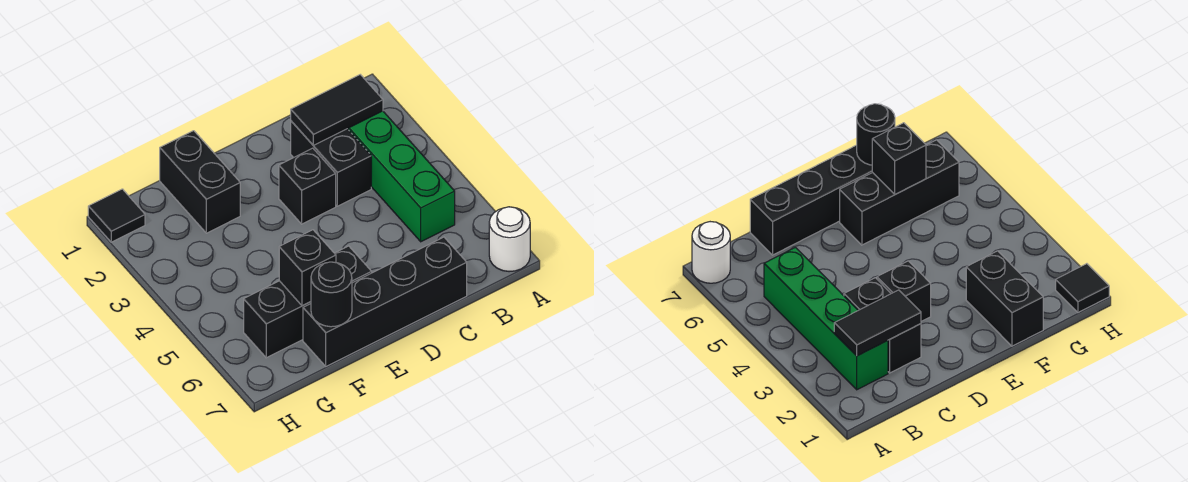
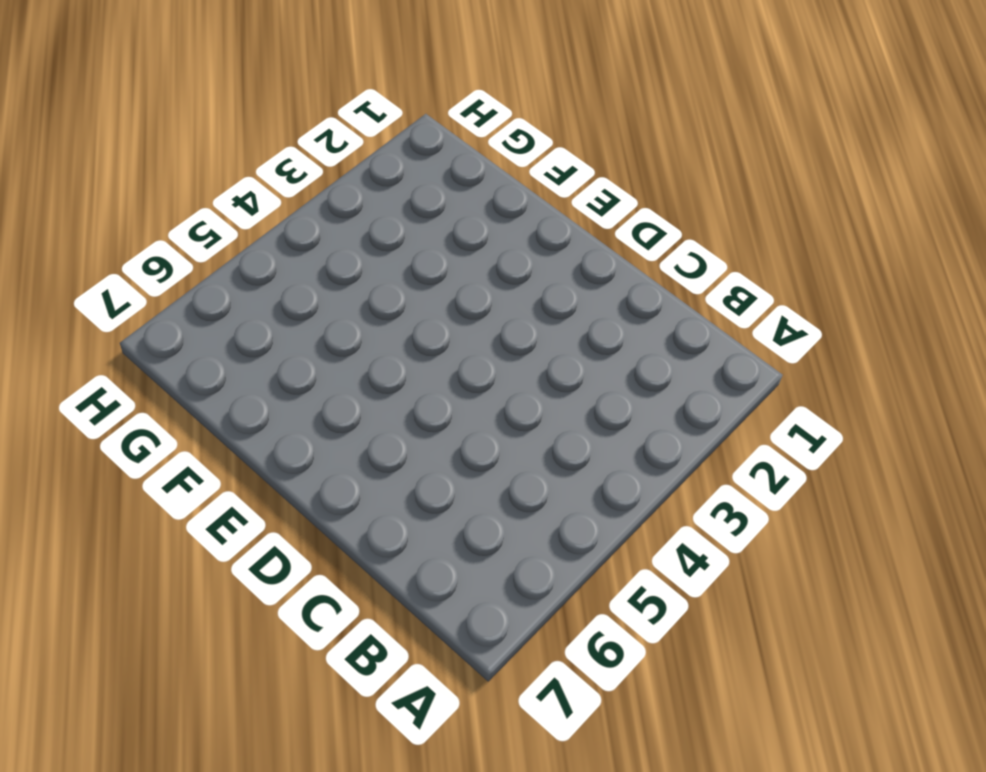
none -> white round brick A7 level 1
none -> green brick B2:B5 level 1

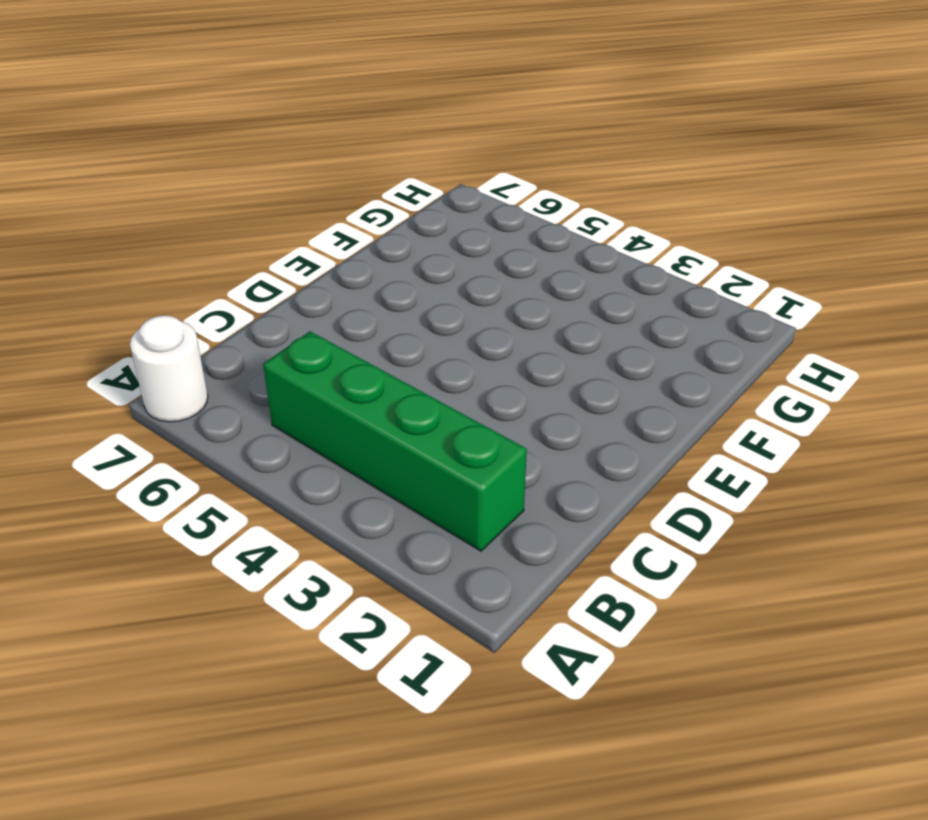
none -> black brick C2:C3 level 1
none -> black brick C7:F7 level 1

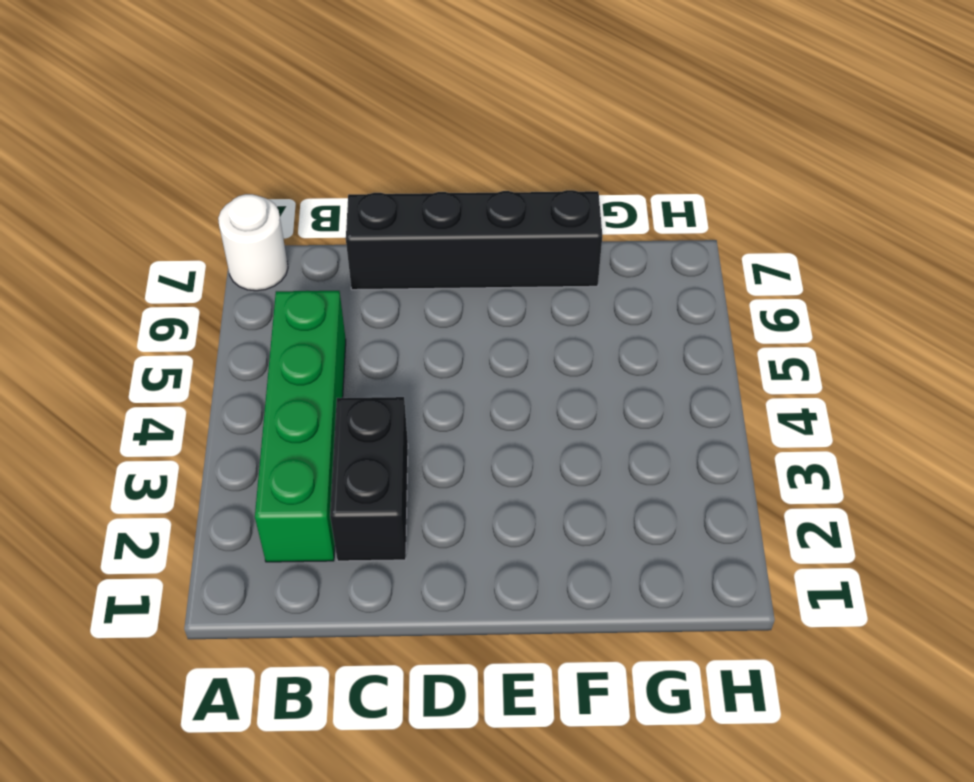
none -> black brick D3 level 1
none -> black brick E6:G6 level 1

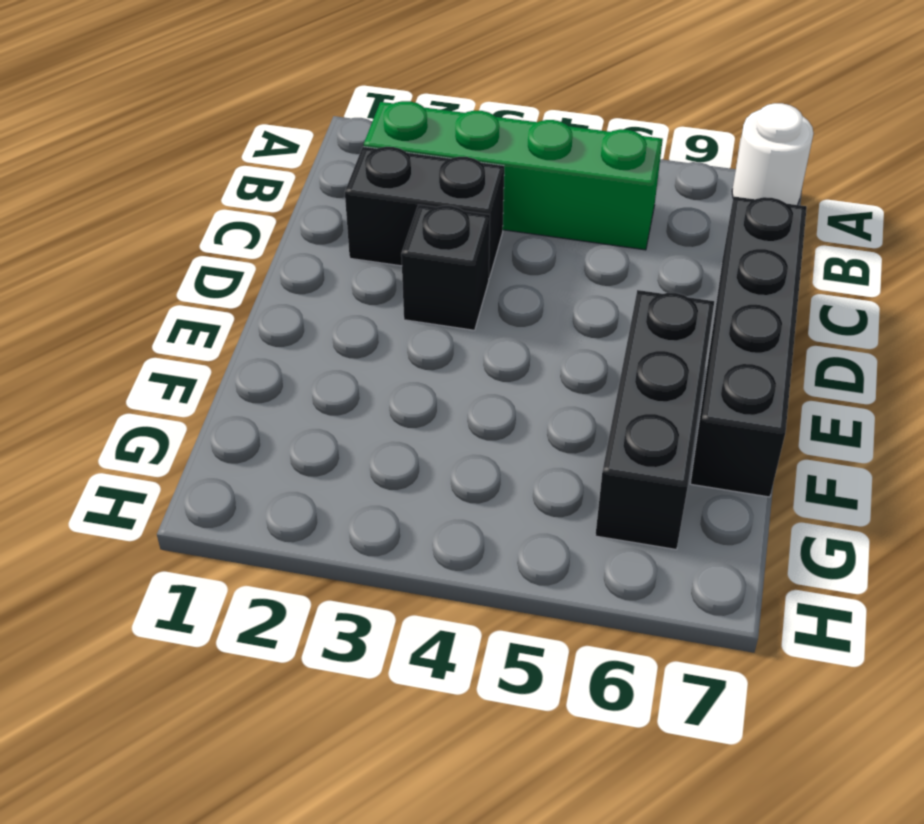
none -> black brick F1:F2 level 1
none -> black tile H1 level 1

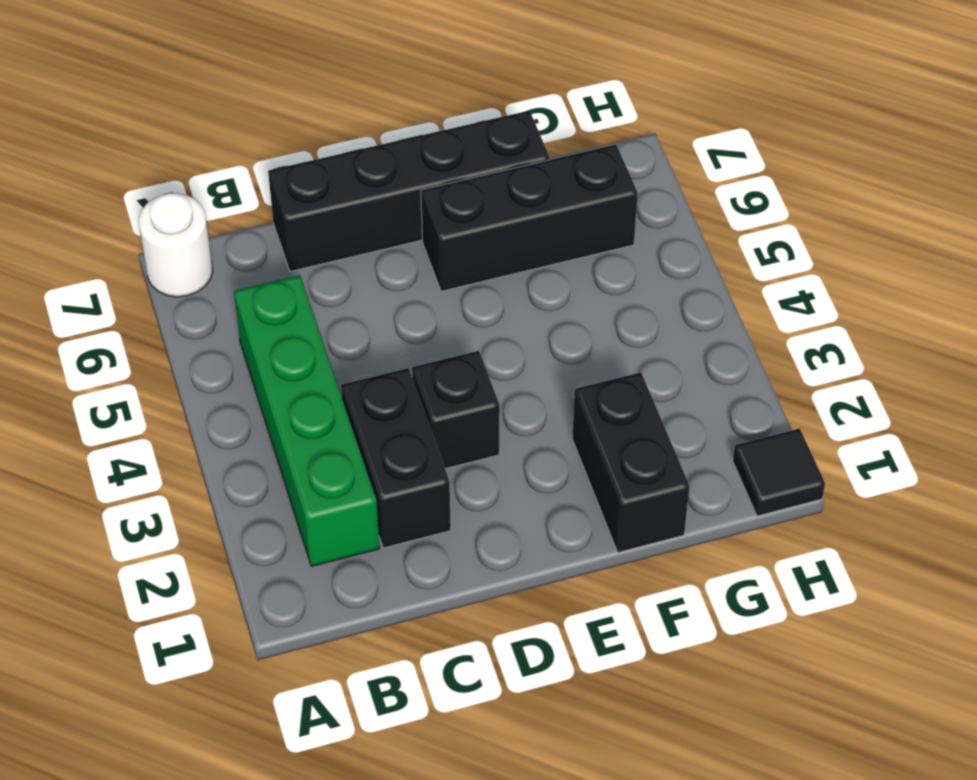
none -> black tile B2:C2 level 2
none -> black brick F6 level 2

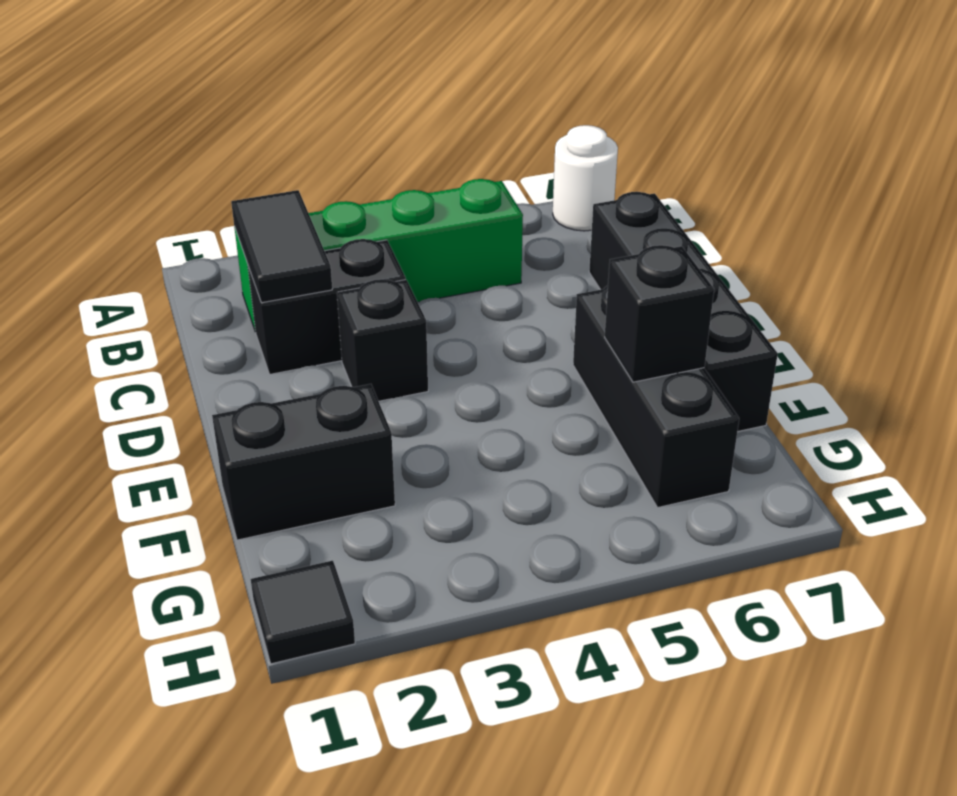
none -> black round brick F7 level 2

